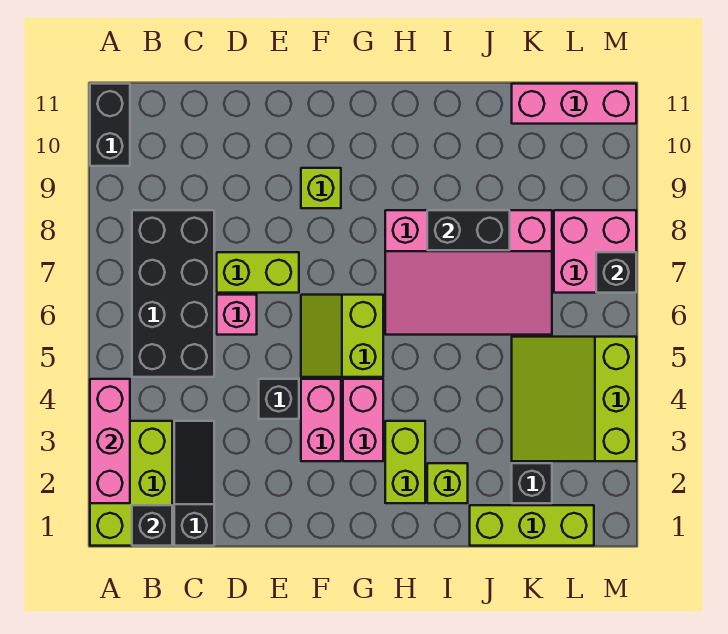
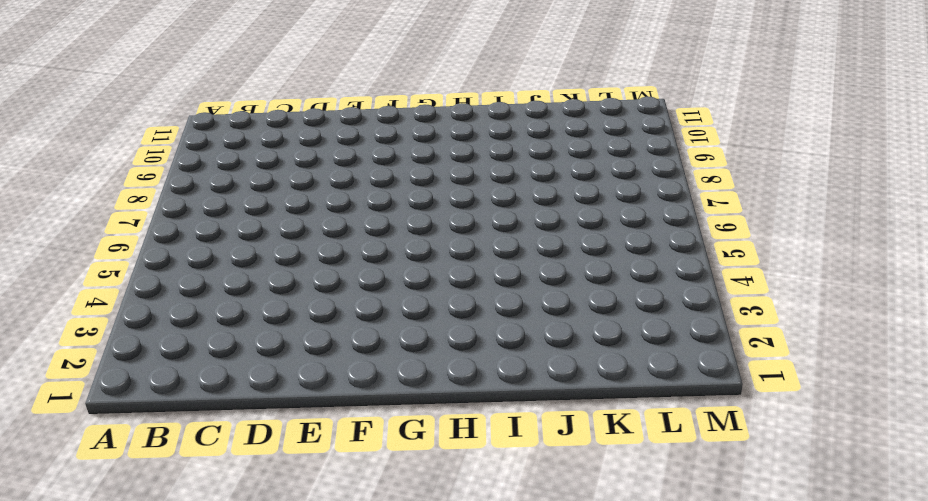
none -> lime brick A1:B3 level 1
none -> black brick A10:A11 level 1
none -> black brick B5:C8 level 1

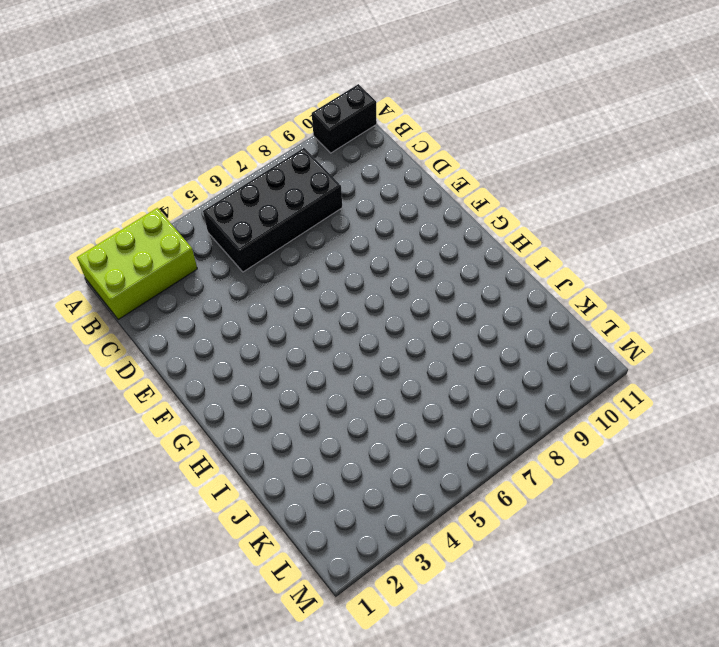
none -> black slope C1:C3 level 1 top 1
none -> pink brick D6 level 1
none -> lime brick D7:E7 level 1

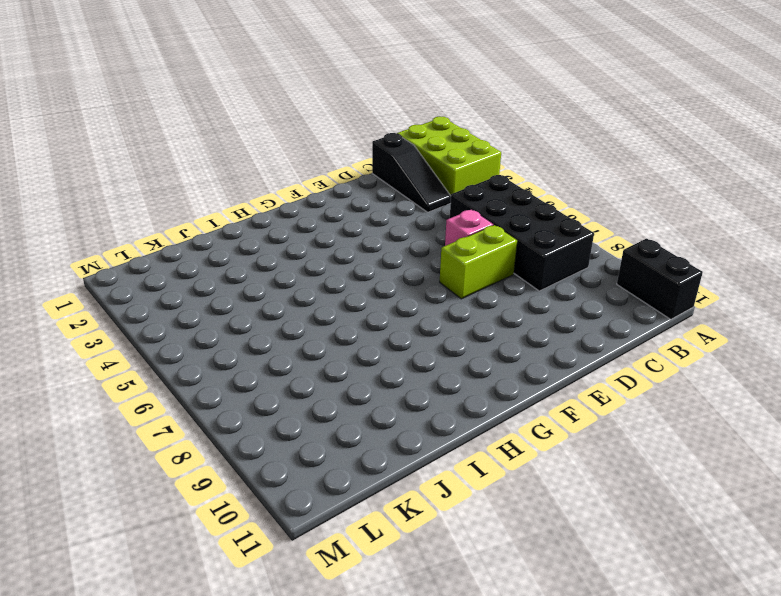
none -> black brick E4 level 1
none -> pink brick F3:F4 level 1
none -> lime slope F5:G6 level 1 top G

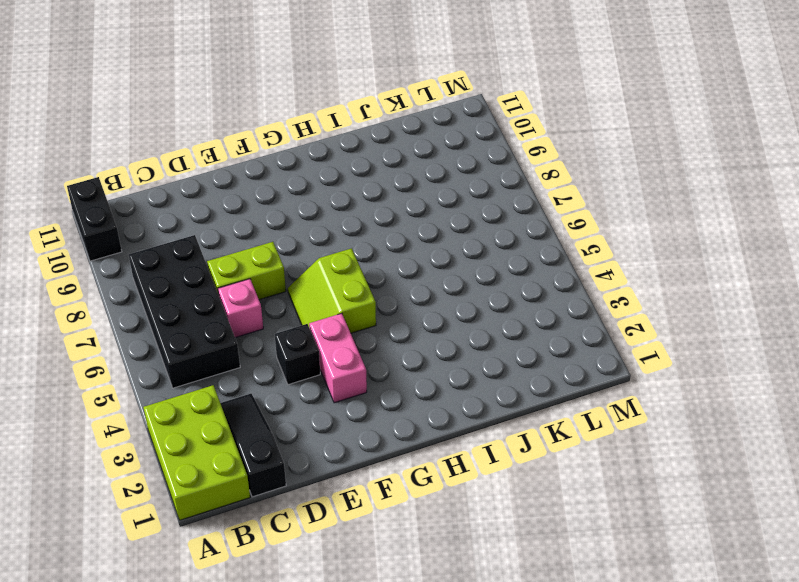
none -> lime brick F9 level 1
none -> pink brick G3:G4 level 1
none -> lime brick H2:H3 level 1

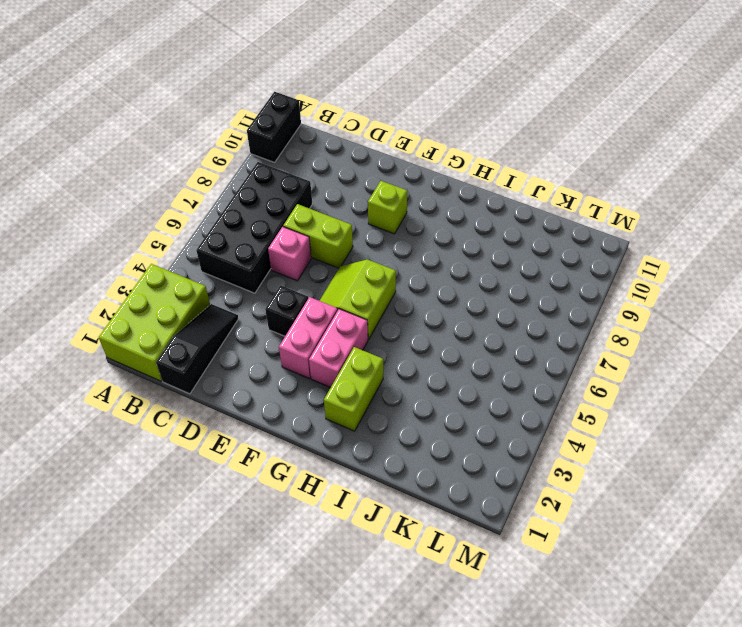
none -> pink slope H6:K8 level 1 top 8
none -> lime brick I2 level 1
none -> lime brick J1:L1 level 1

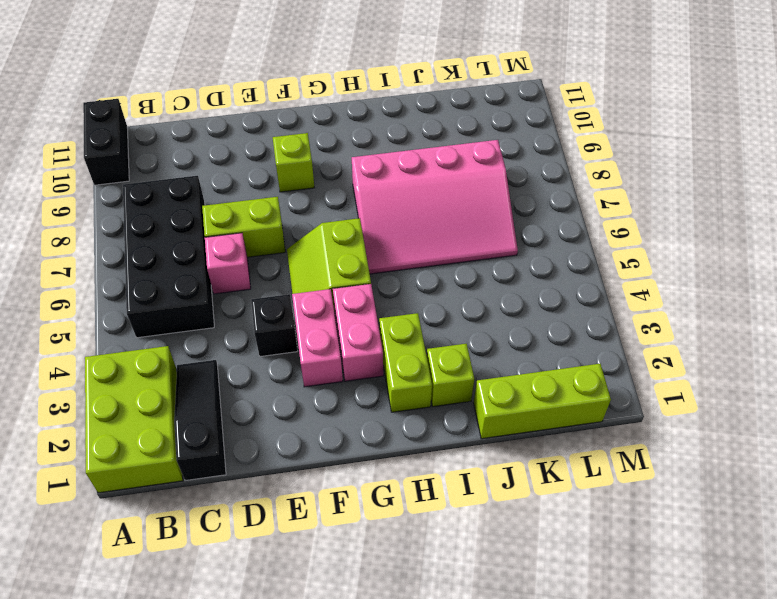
none -> black brick K2 level 1
none -> lime slope K3:M5 level 1 top M
none -> pink brick K11:M11 level 1

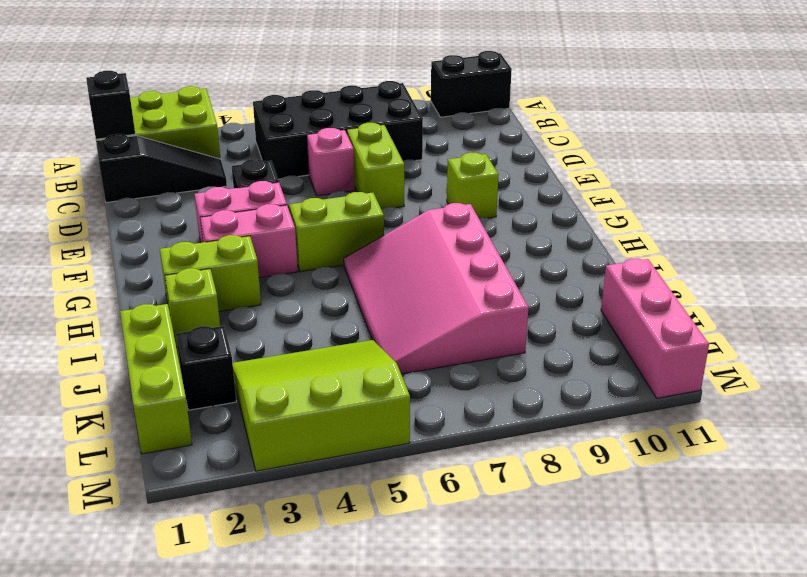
none -> pink brick L7:M8 level 1
none -> pink brick A2:A4 level 2
none -> black brick I8:J8 level 2

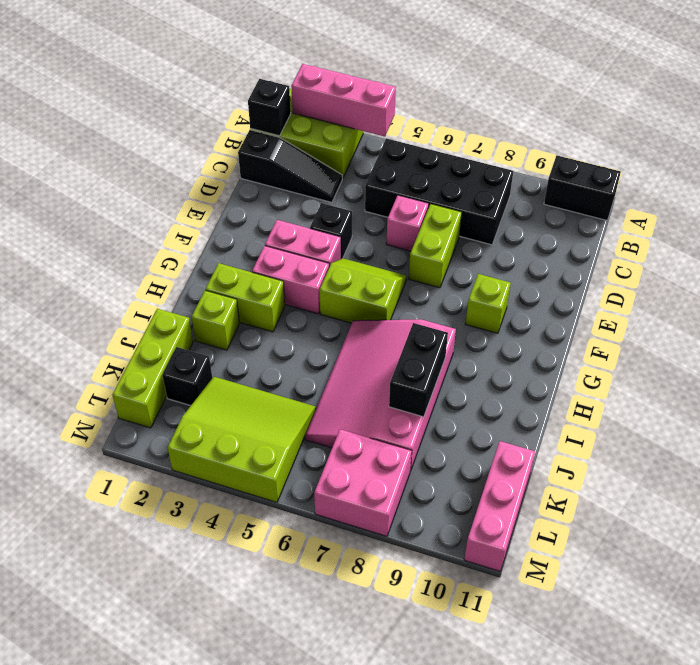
none -> black brick M7 level 2

